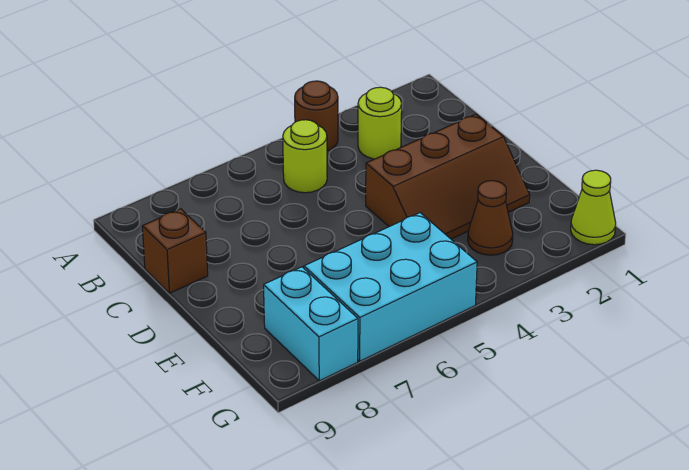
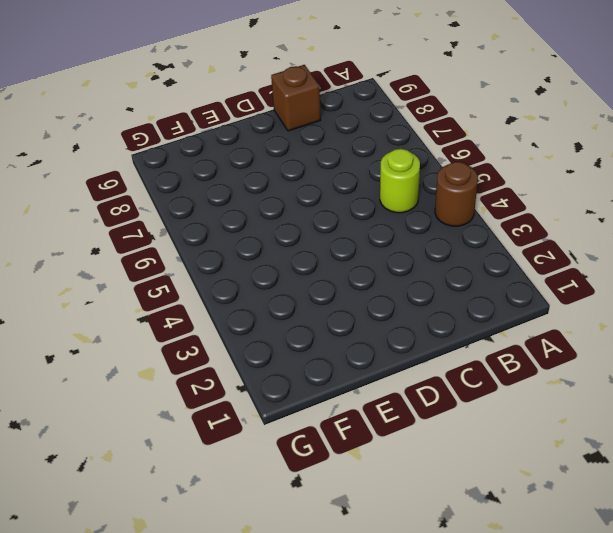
none -> lime round brick B3 level 1
none -> brown slope D2:E4 level 1 top D

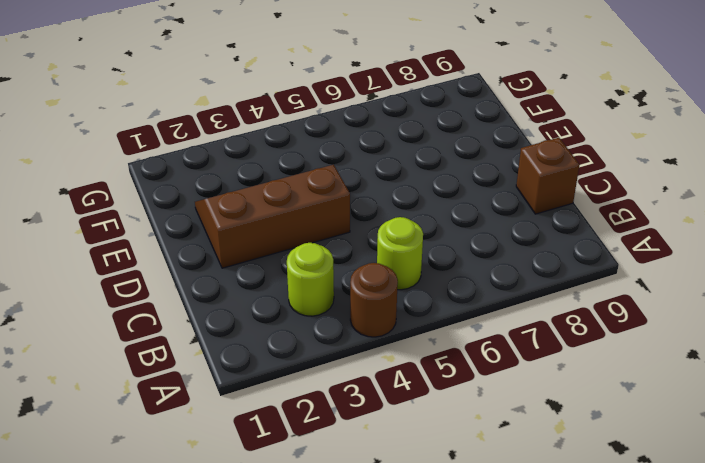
none -> brown cone F3 level 1
none -> cyan brick F5:G7 level 1

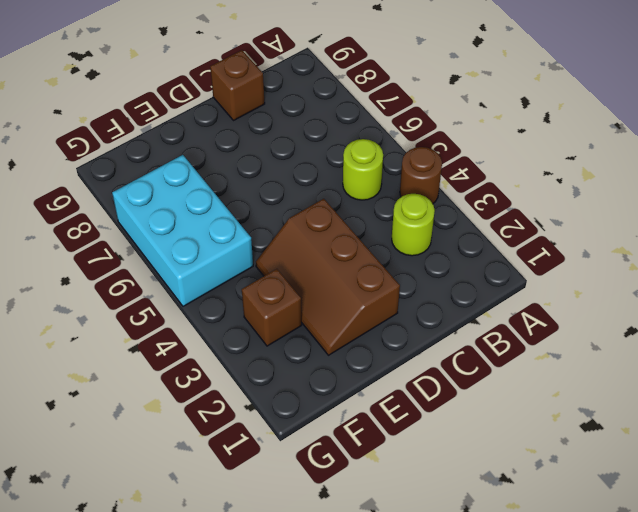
brown brick F3 level 1 -> brown cone F3 level 1
none -> cyan brick F8:G8 level 1
none -> lime cone G1 level 1

